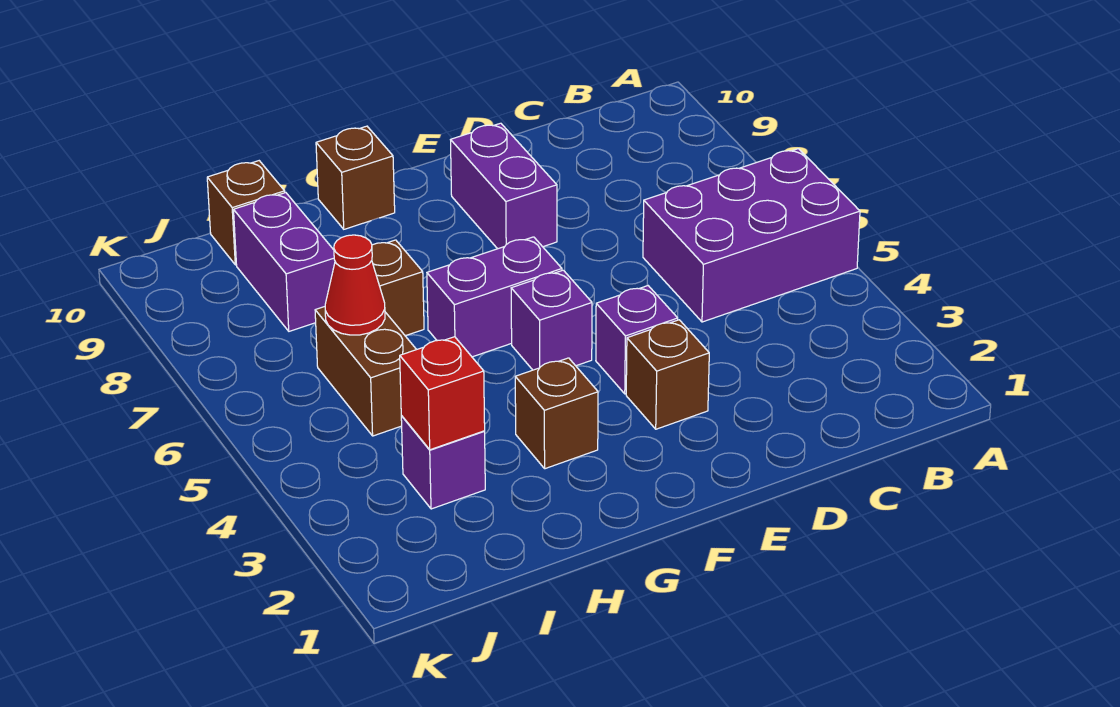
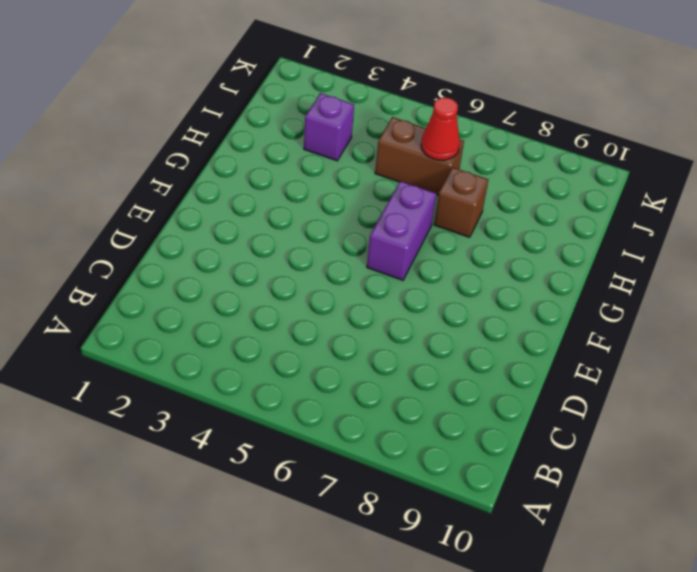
none -> purple brick A5:C6 level 1
none -> brown brick E3 level 1
none -> purple brick E4 level 1

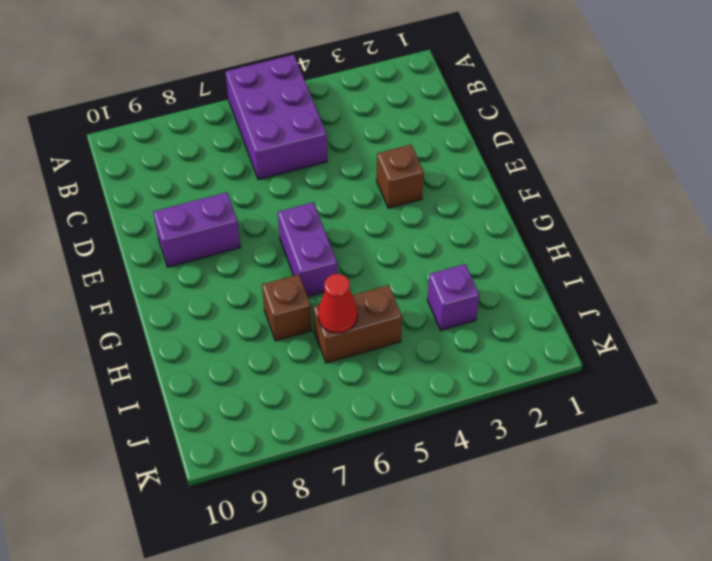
none -> purple brick E4 level 1
none -> purple brick F5 level 1
none -> brown brick G3 level 1

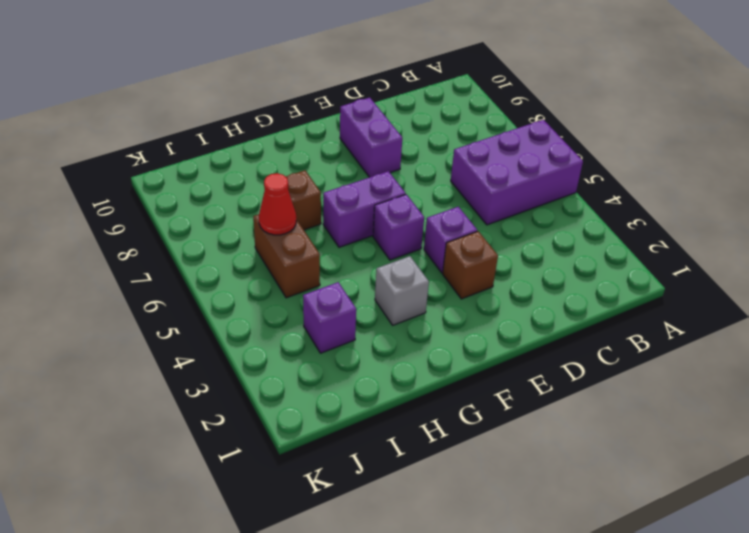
grey brick G3 level 1 -> brown brick G3 level 1
none -> brown brick G10 level 1
none -> purple brick I8:I9 level 1
none -> brown brick I10 level 1

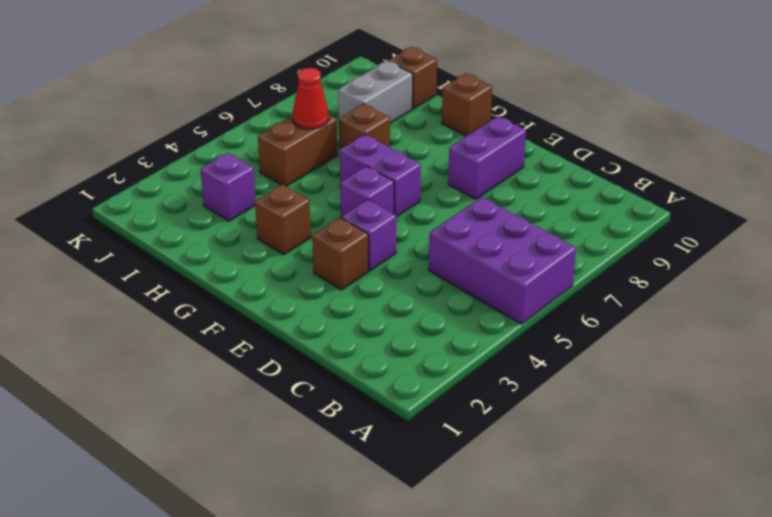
grey brick I8:I9 level 1 -> purple brick I8:I9 level 1
none -> red brick I3 level 2

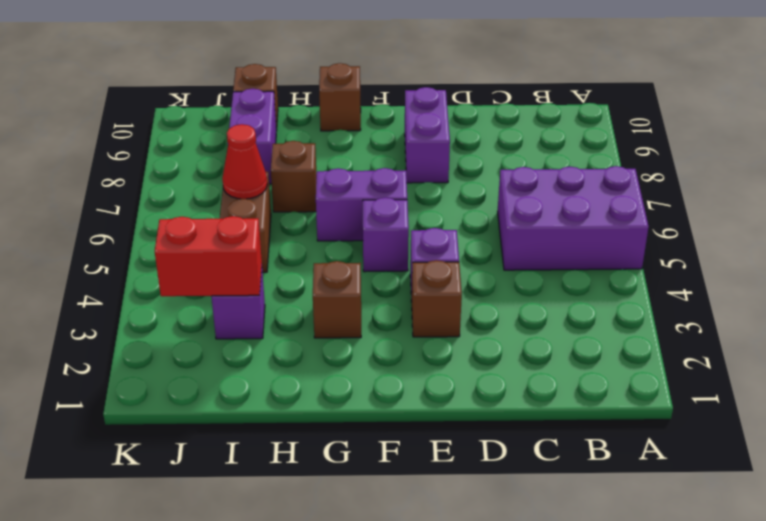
red brick I3:J3 level 2 -> red brick I3 level 2

